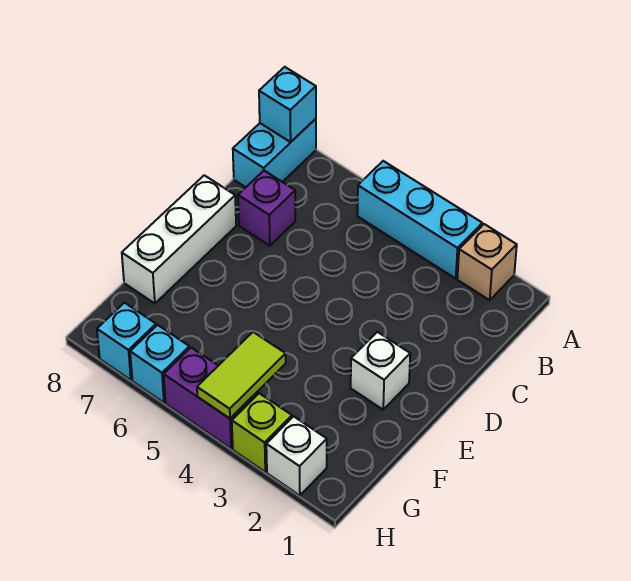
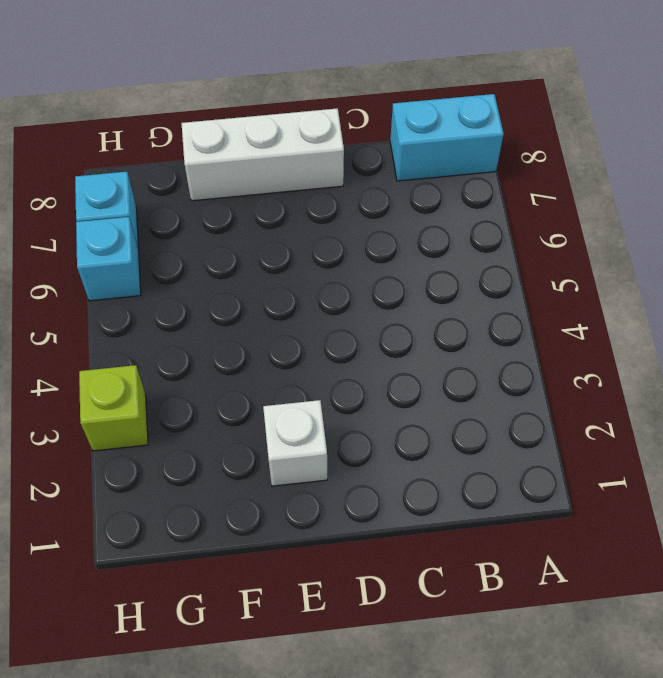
none -> tan brick A2 level 1
none -> cyan brick A3:A5 level 1
none -> purple brick C7 level 1

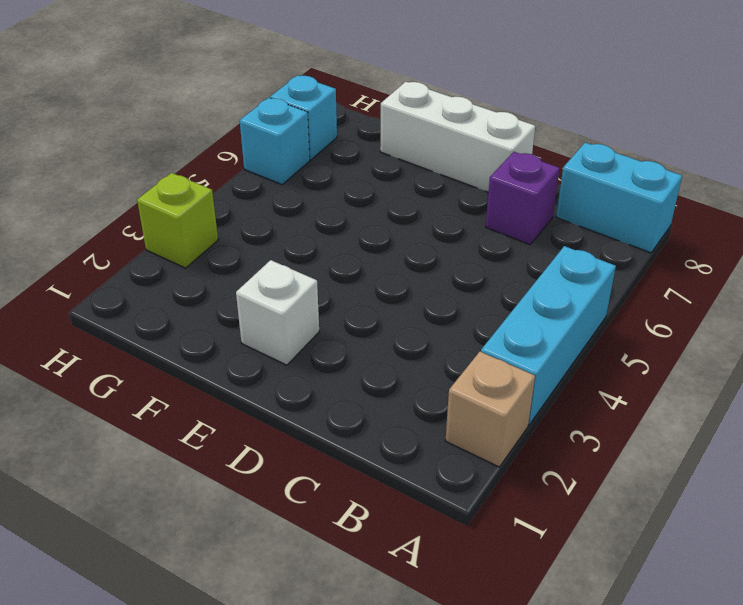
none -> white brick H2 level 1
none -> purple brick H4:H5 level 1
none -> cyan brick A8 level 2

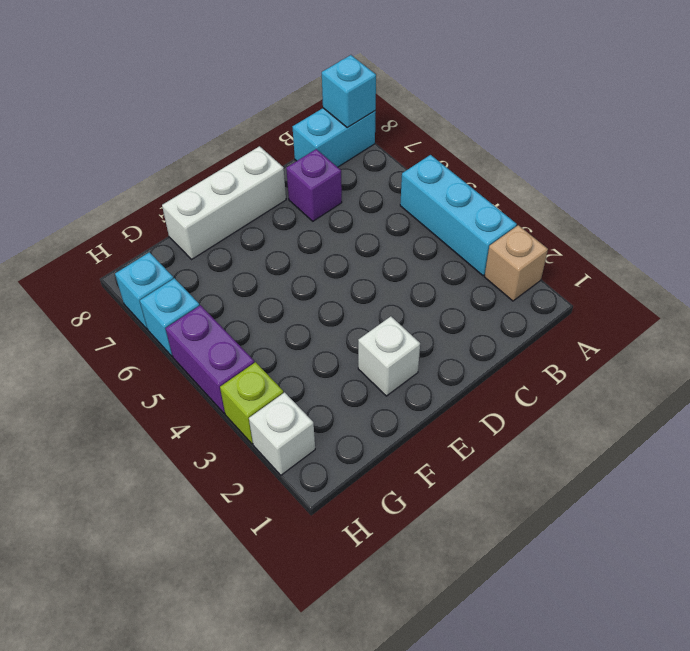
none -> lime tile G4:H4 level 2

